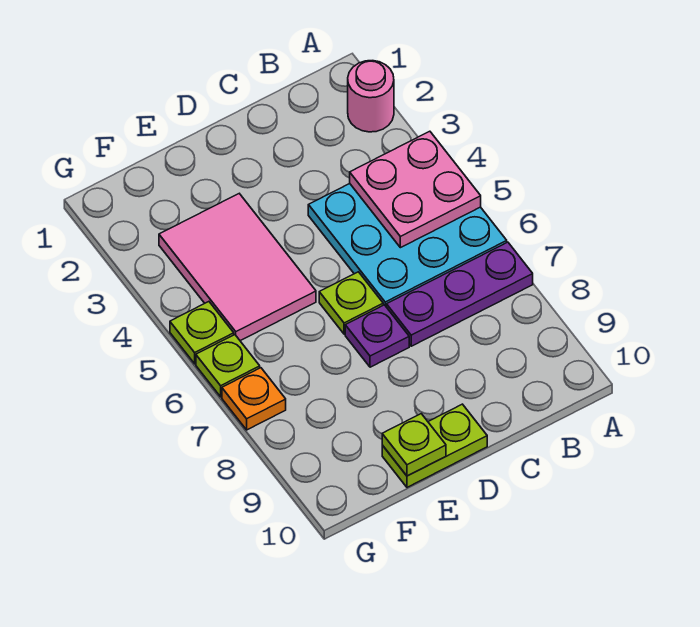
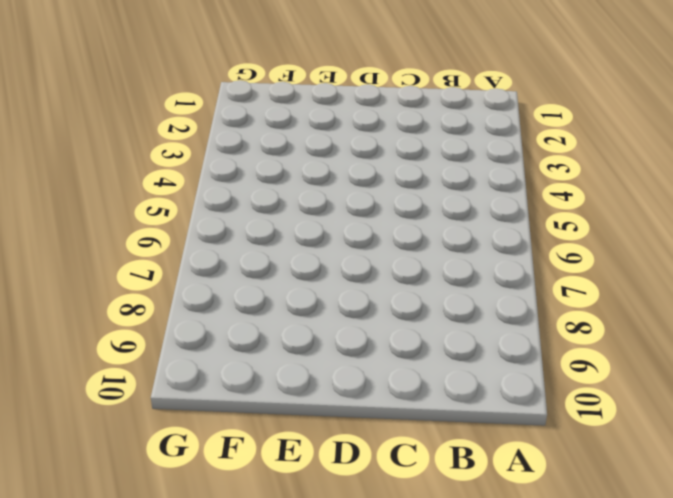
none -> pink round brick A2 level 1
none -> cyan plate A4:C6 level 1
none -> purple plate A7:C7 level 1

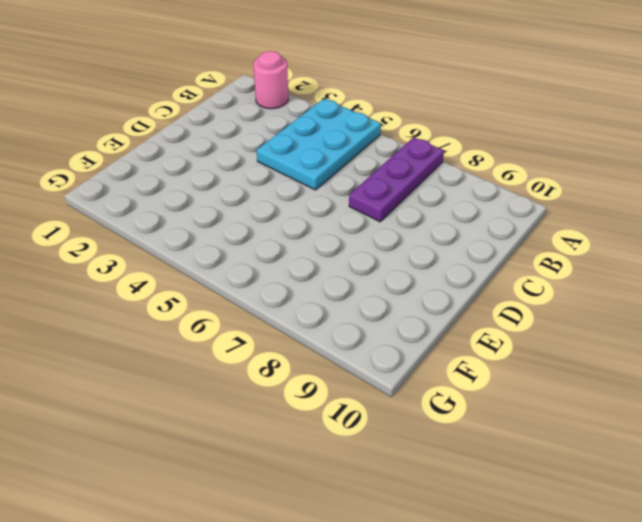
cyan plate A4:C5 level 1 -> cyan plate A4:C6 level 1
none -> lime plate D6 level 1
none -> purple plate D7 level 1
none -> lime plate D10:E10 level 1

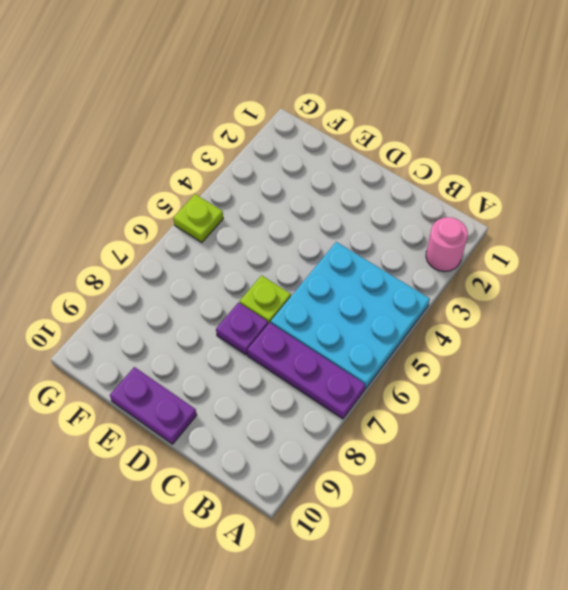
purple plate D10:E10 level 1 -> lime plate D10:E10 level 1
none -> pink tile E3:F5 level 1
none -> lime plate G6 level 1
none -> orange plate G7 level 1

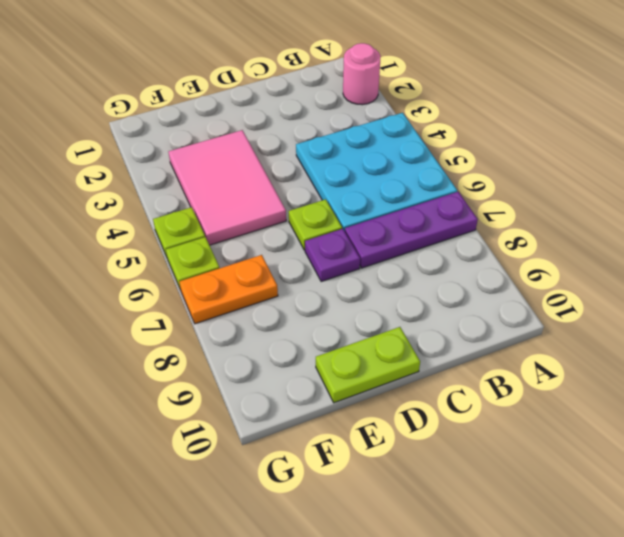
orange plate F7:G7 level 1 -> orange plate G7 level 1
none -> pink plate A4:B5 level 2
none -> lime plate E10 level 2

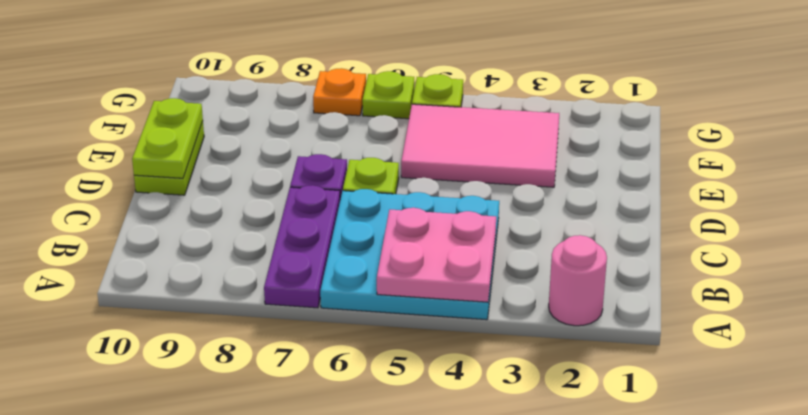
lime plate D10:E10 level 2 -> lime plate E10 level 2

